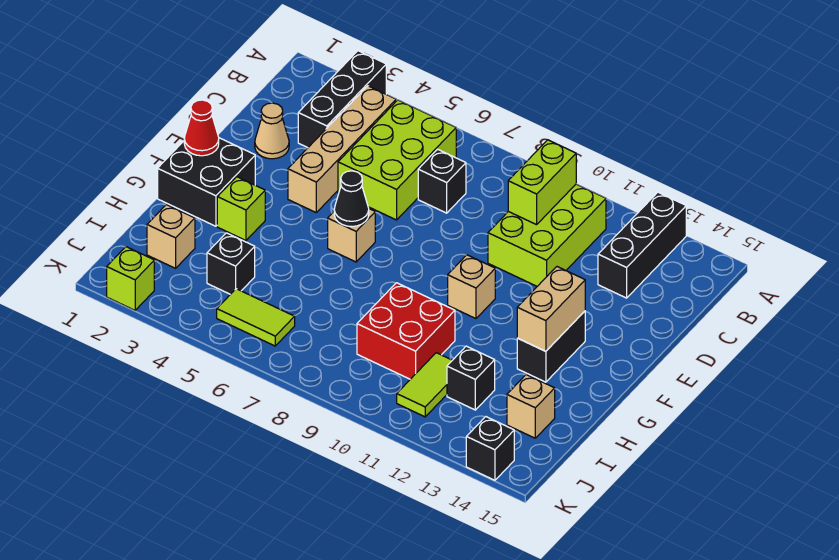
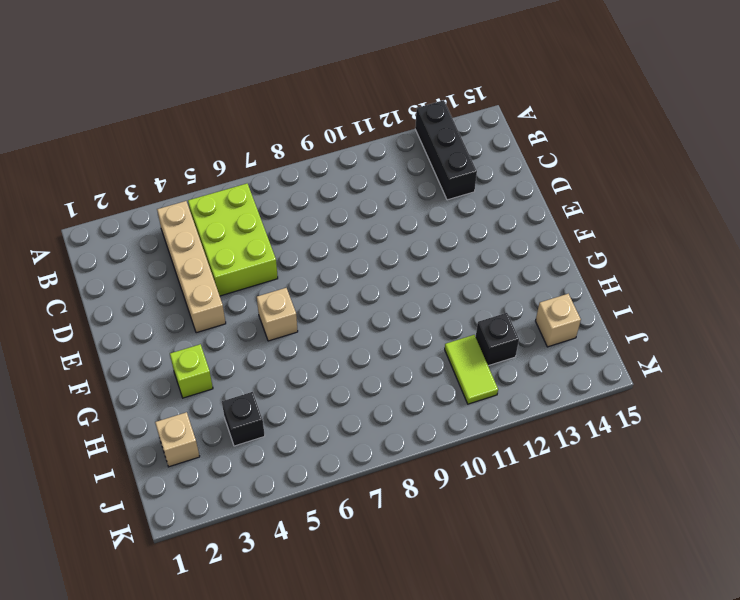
none -> black brick A3:C3 level 1
none -> lime brick B10:D11 level 1
none -> black brick C7 level 1

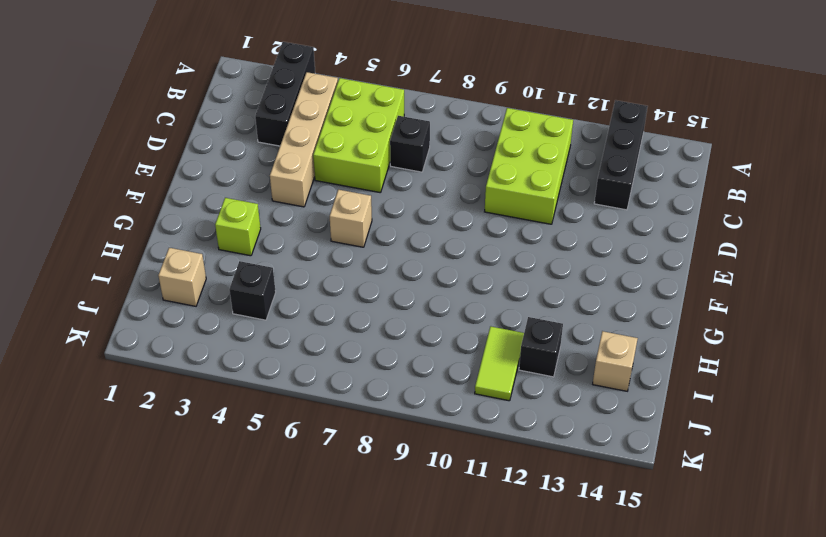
none -> tan cone D2 level 1
none -> black brick F1:G2 level 1
none -> tan brick F10 level 1

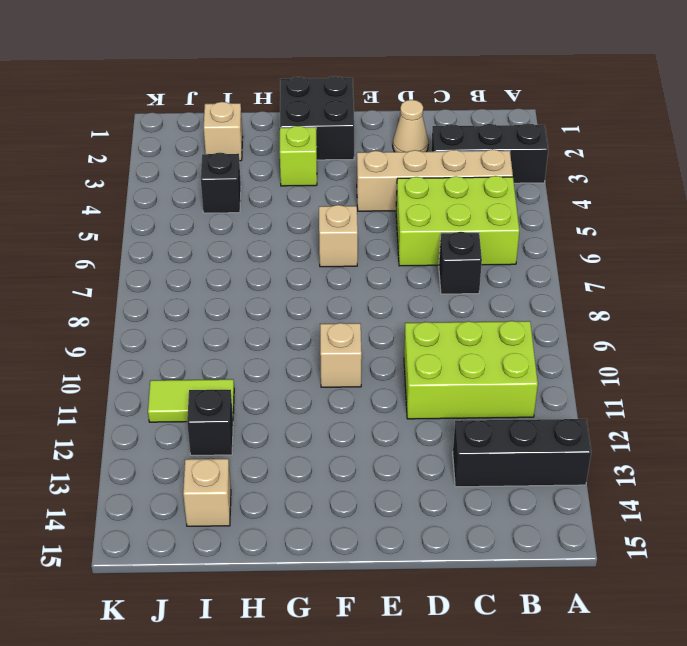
none -> black brick F13:G13 level 1
none -> red brick H9:I10 level 1
none -> lime tile J5:J6 level 1

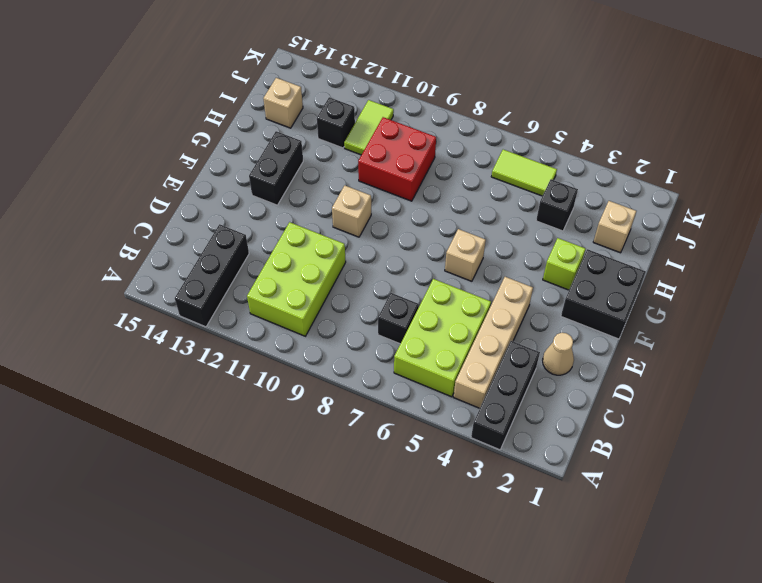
none -> lime brick K2 level 1
none -> black brick K14 level 1
none -> lime brick B10:C10 level 2

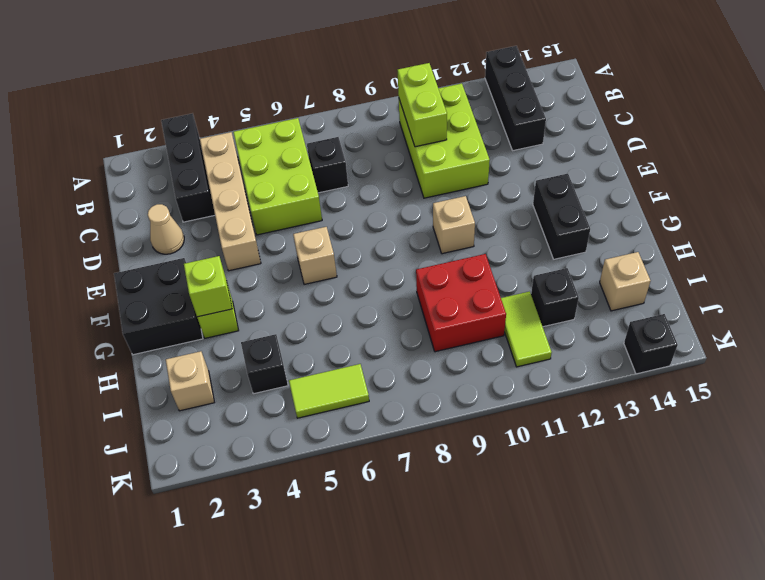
lime brick G3 level 2 -> lime brick K2 level 1
none -> red cone F1 level 2
none -> black cone F6 level 2
none -> tan brick F13:G13 level 2

